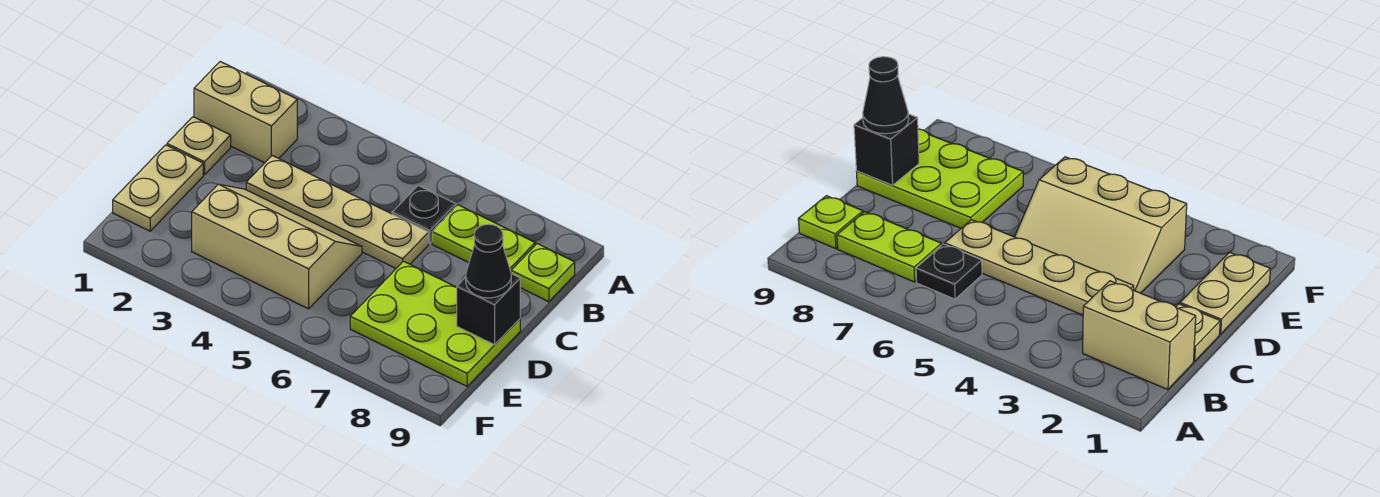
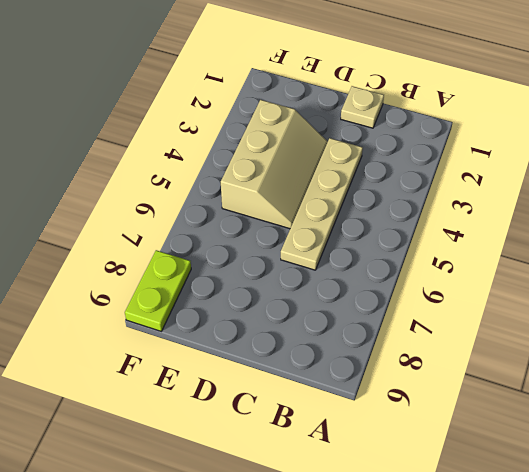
lime plate F8:F9 level 1 -> lime plate B7:B8 level 1
none -> tan brick B1:B2 level 1
none -> black plate B6 level 1

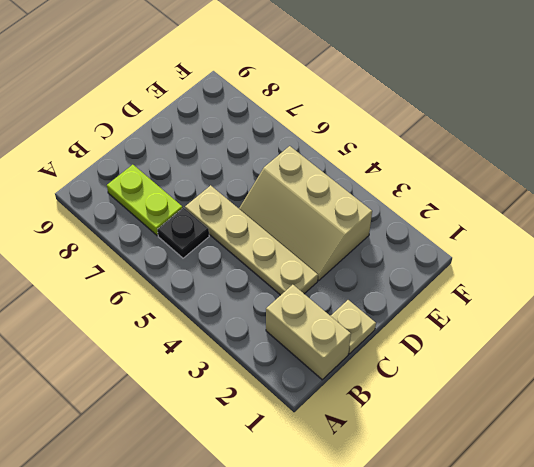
none -> lime plate B9 level 1
none -> tan plate D1:E1 level 1

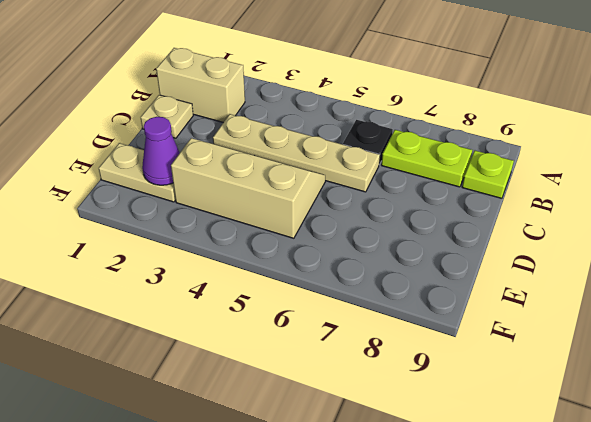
tan plate E1:E2 level 1 -> tan plate D1:E1 level 1
purple cone E2 level 2 -> none
none -> lime plate D7:E9 level 1
none -> black brick D9 level 2

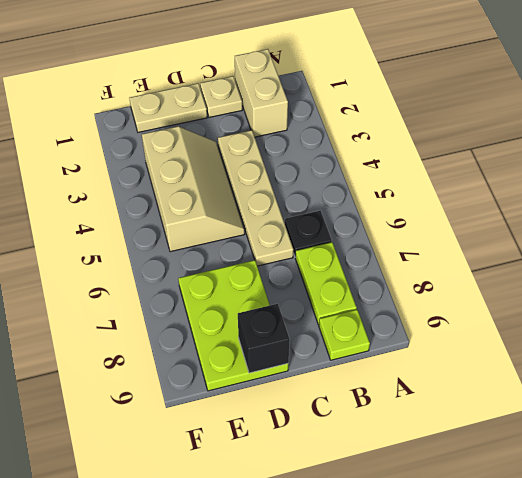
none -> black cone D9 level 3

